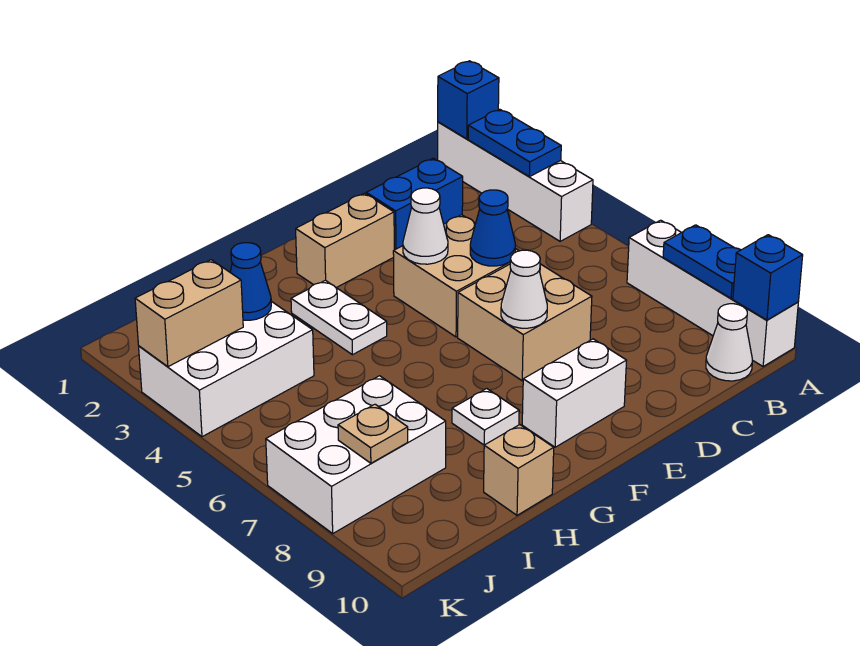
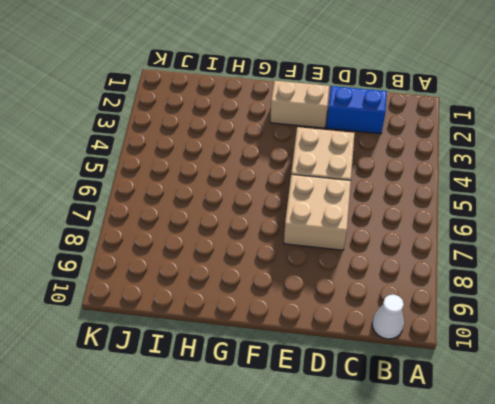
none -> white brick A1:A4 level 1
none -> white brick A7:A10 level 1
none -> white brick E9:F9 level 1

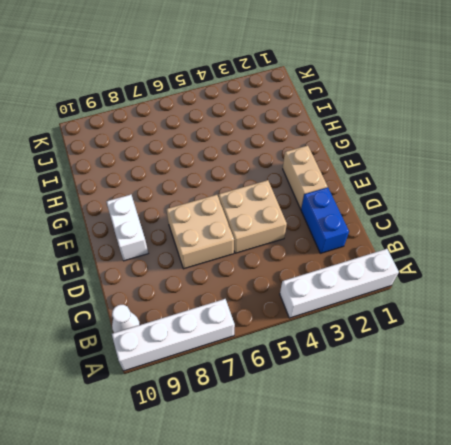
none -> white plate G3:G4 level 1
none -> white plate G8 level 1
none -> tan brick H10 level 1

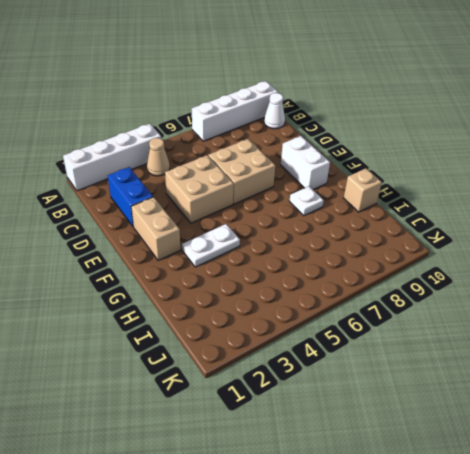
tan cone B4 level 1 -> none
none -> white brick I3:K4 level 1
none -> white brick I7:K8 level 1
none -> blue brick A1 level 2

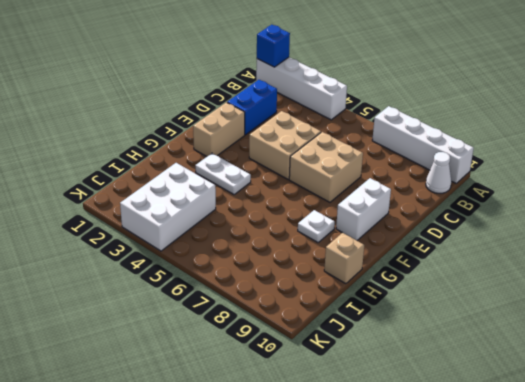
none -> white brick I7:K8 level 1
none -> blue plate A2:A3 level 2
none -> blue plate A8:A9 level 2

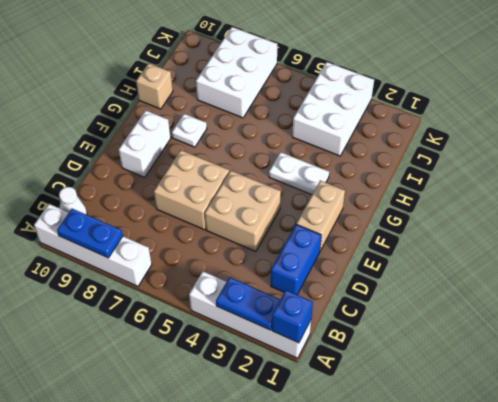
none -> blue brick A10 level 2
none -> blue cone D5 level 2
none -> white cone E4 level 2

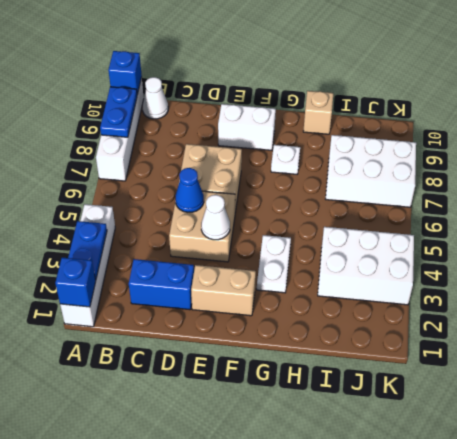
none -> white cone E7 level 2
none -> blue cone I3 level 2
none -> tan brick J3:K3 level 2

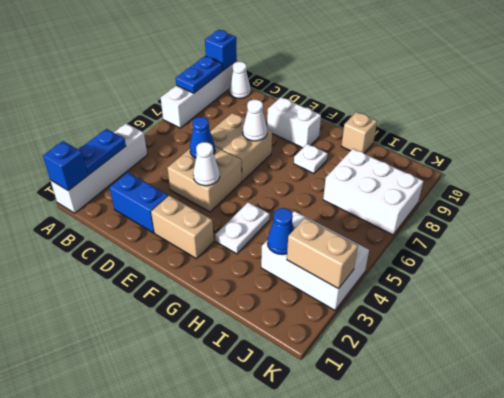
none -> tan plate J8 level 2

